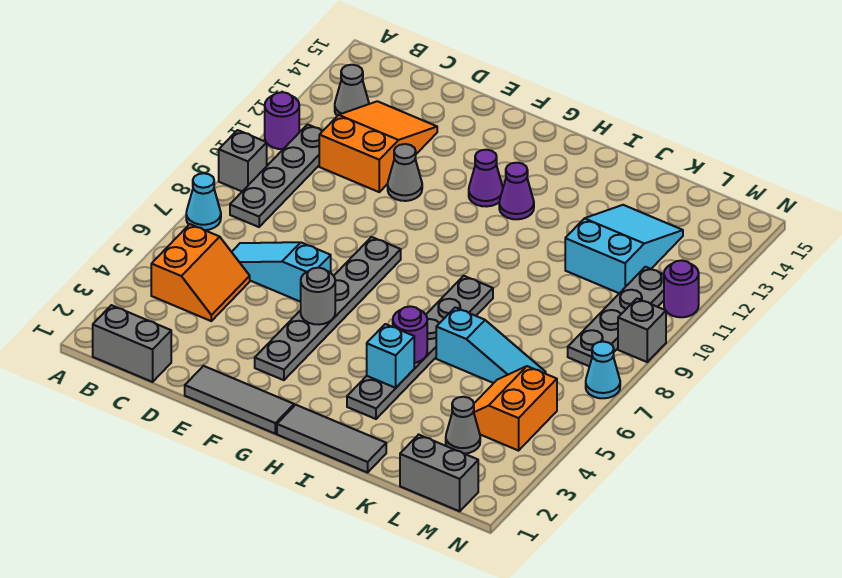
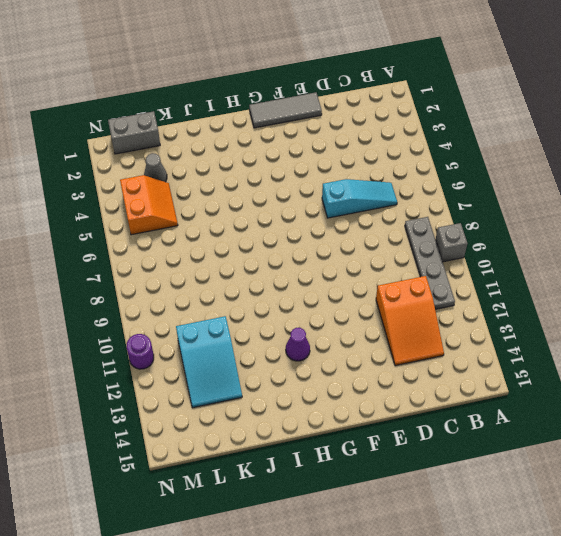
none -> cyan cone A7 level 1
none -> purple round brick A11 level 1
none -> grey brick B1:C1 level 1

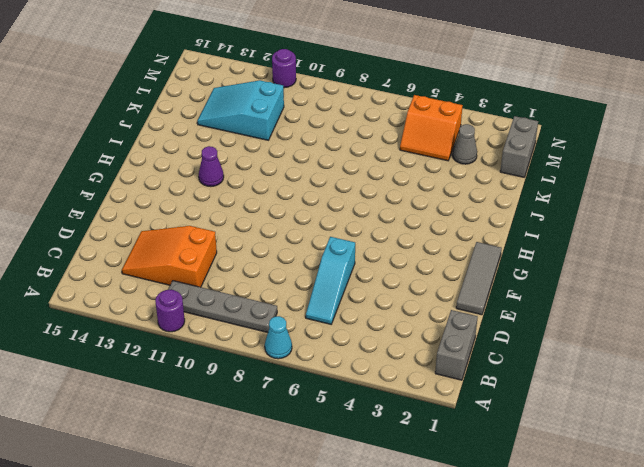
none -> grey brick A9 level 1
none -> orange slope B4:C5 level 1 top B
none -> grey cone B13 level 1

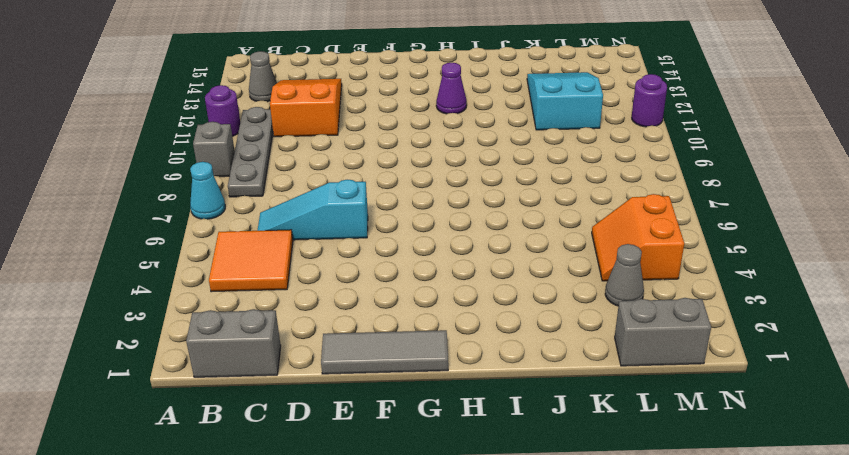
orange tile B4:C5 level 1 -> orange slope B4:C5 level 1 top B
none -> grey cone E11 level 1
none -> grey plate F3:F8 level 1
none -> purple cone G12 level 1

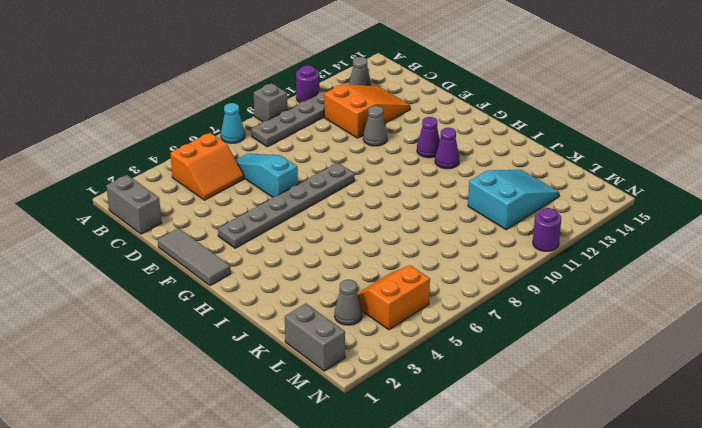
none -> grey tile H1:J1 level 1
none -> grey plate I3:I8 level 1
none -> cyan slope J6:L6 level 1 top J

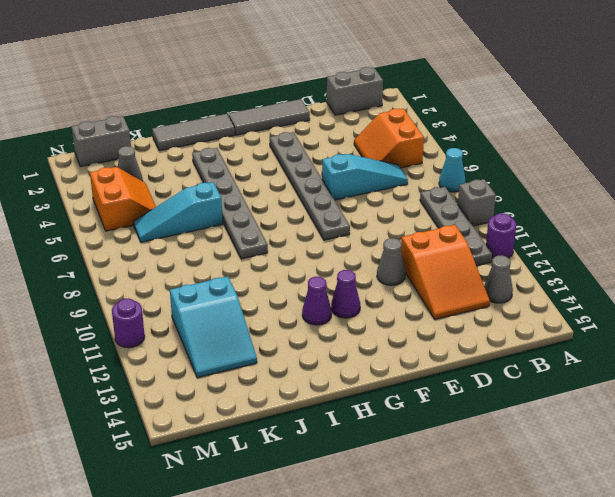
none -> grey plate M8:M11 level 1
none -> cyan cone N7 level 1
none -> grey brick N9 level 1

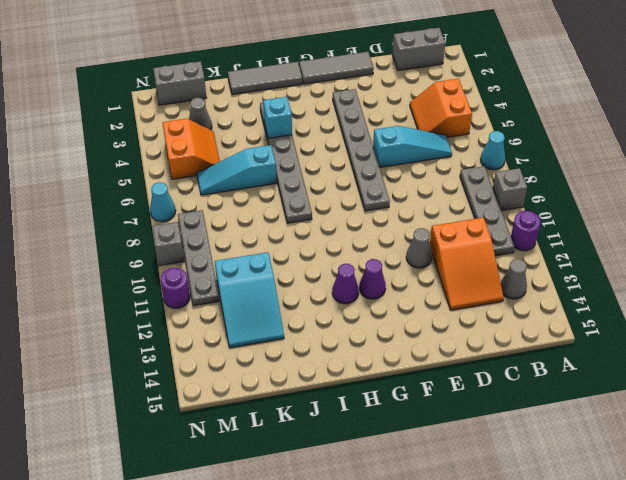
none -> grey round brick F5 level 2
none -> purple round brick I5 level 2

